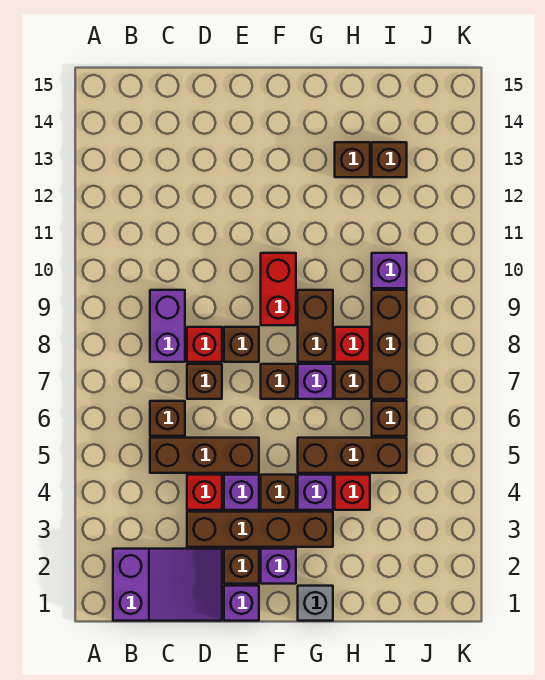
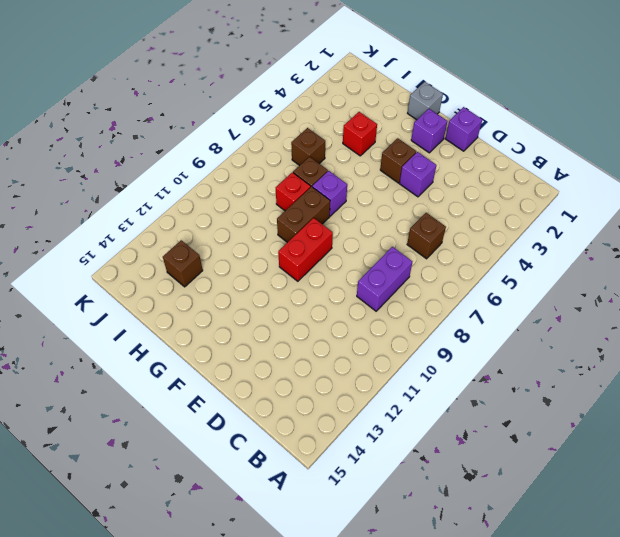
none -> purple slope B1:D2 level 1 top B
none -> brown brick C5:E5 level 1
none -> brown brick D3:G3 level 1

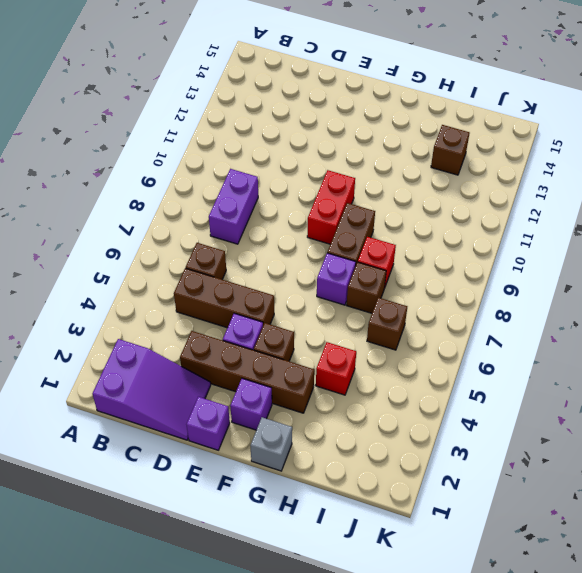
none -> red brick D4 level 1
none -> brown brick D7 level 1
none -> red brick D8 level 1

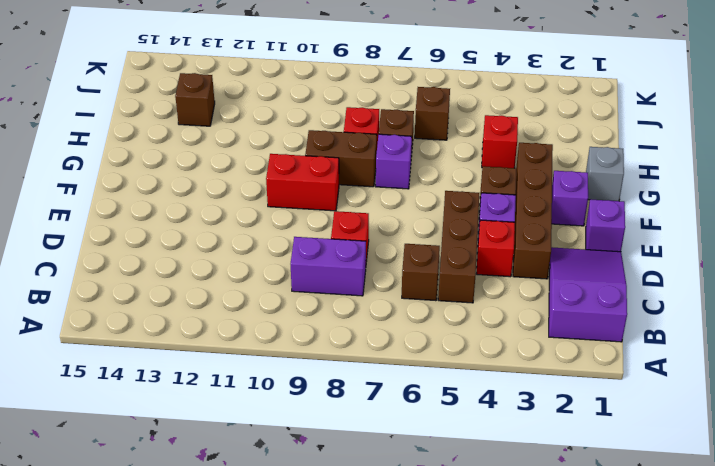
none -> brown brick D7 level 1
none -> brown brick E2 level 1
none -> brown brick E8 level 1

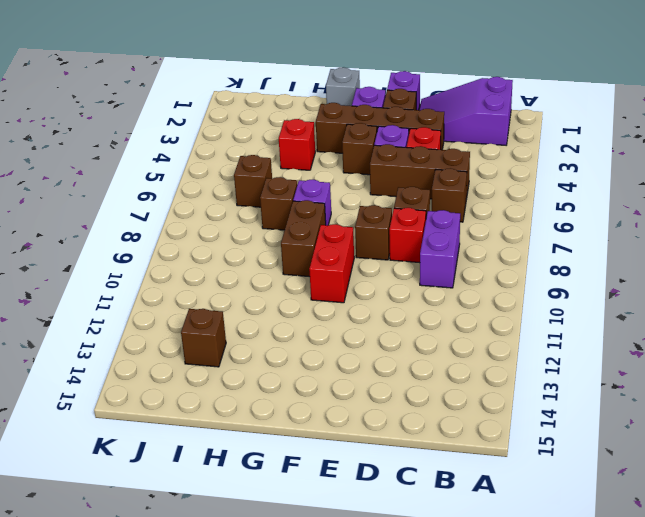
none -> brown brick F7 level 1
none -> purple brick G4 level 1
none -> brown brick G5:I5 level 1

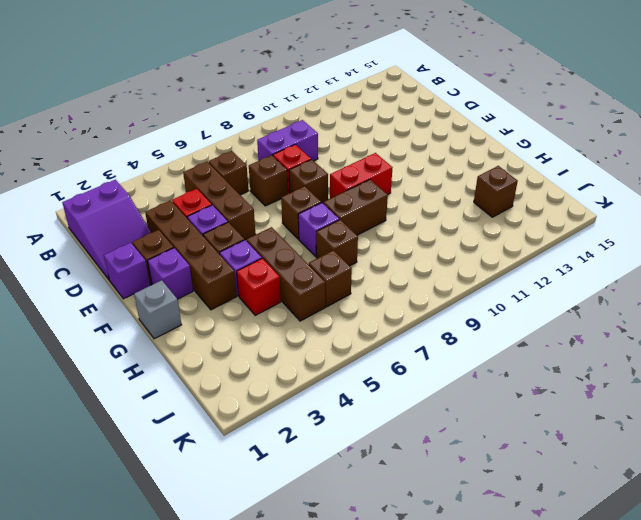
none -> red brick H8 level 1
none -> brown brick H13 level 1
none -> brown brick I7:I9 level 1

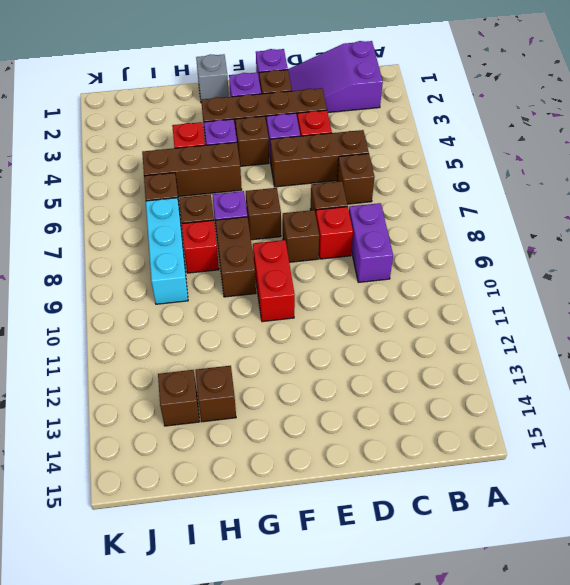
cyan brick I7:I9 level 1 -> brown brick I7:I9 level 1
none -> purple brick I10 level 1

